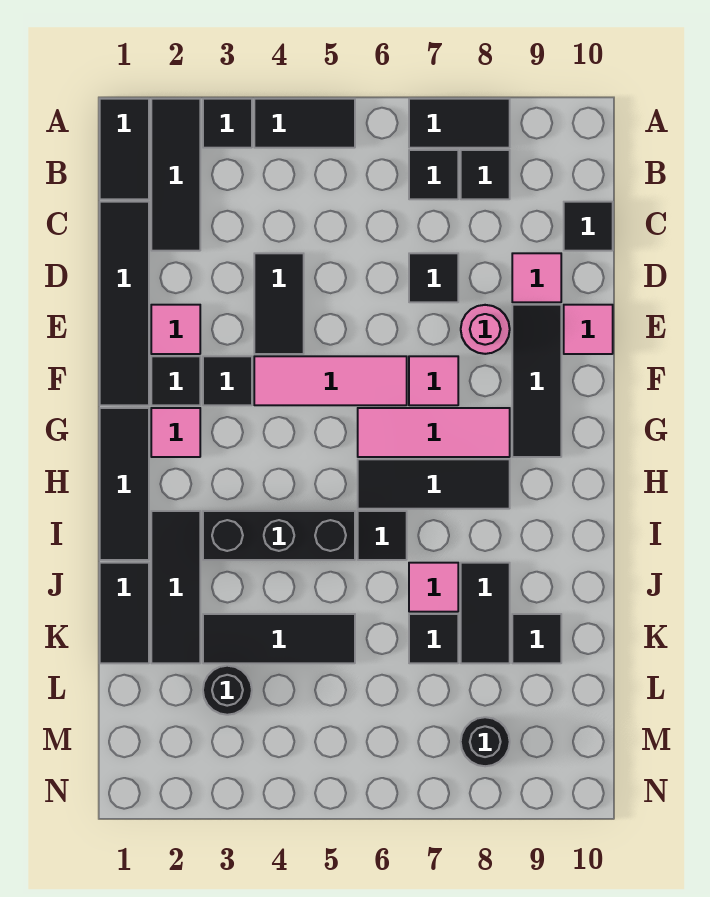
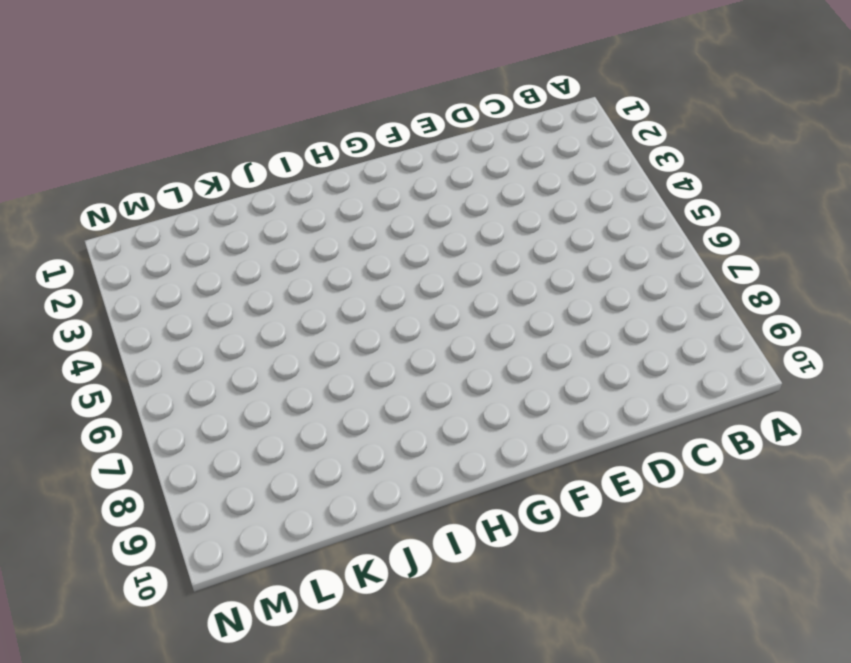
none -> black tile A1:B1 level 1
none -> black tile A2:C2 level 1
none -> black tile A3 level 1
none -> black tile A4:A5 level 1

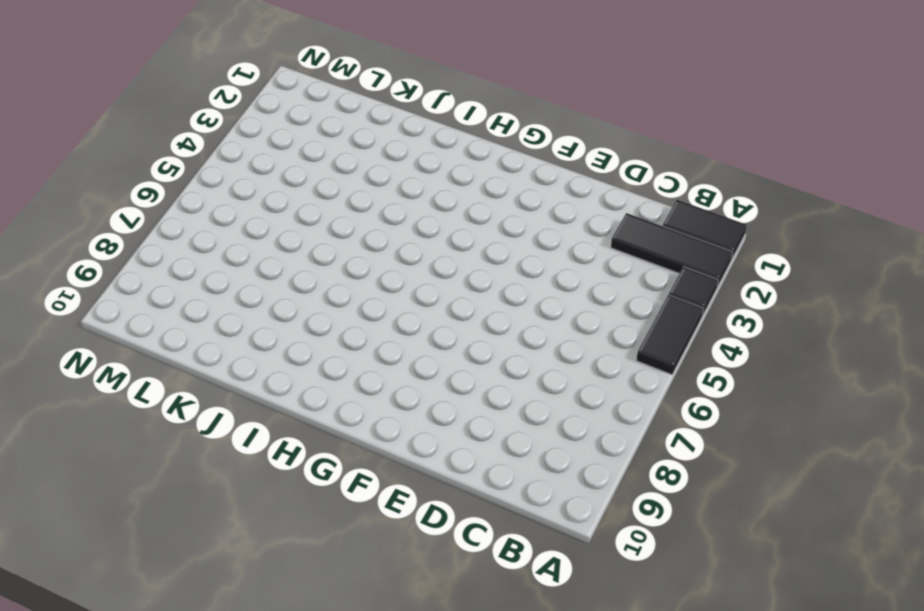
none -> black tile A7:A8 level 1
none -> black tile B7 level 1
none -> black tile B8 level 1
none -> black tile C1:F1 level 1

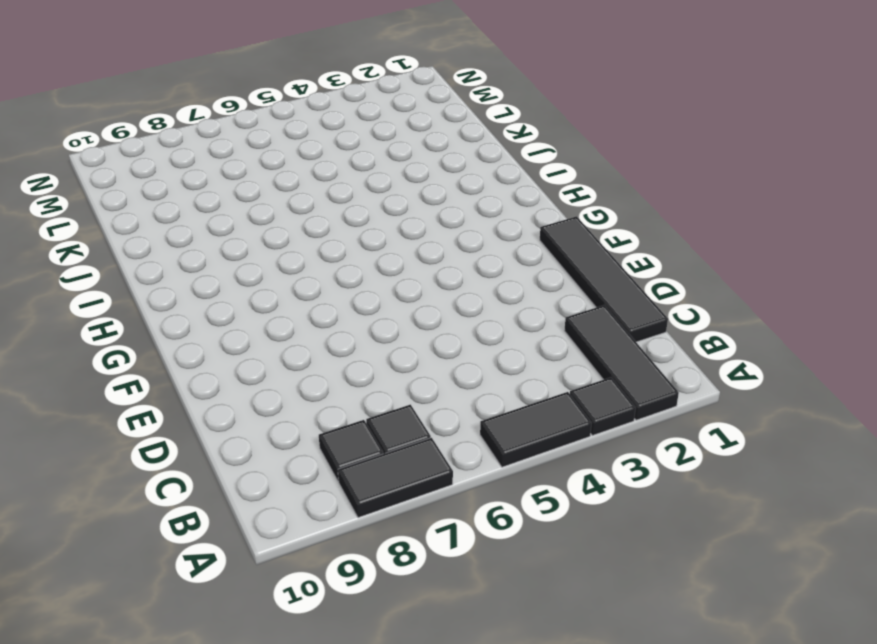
none -> black tile A1:B1 level 1
none -> black tile C10 level 1
none -> black tile D4:E4 level 1
none -> black tile D7 level 1

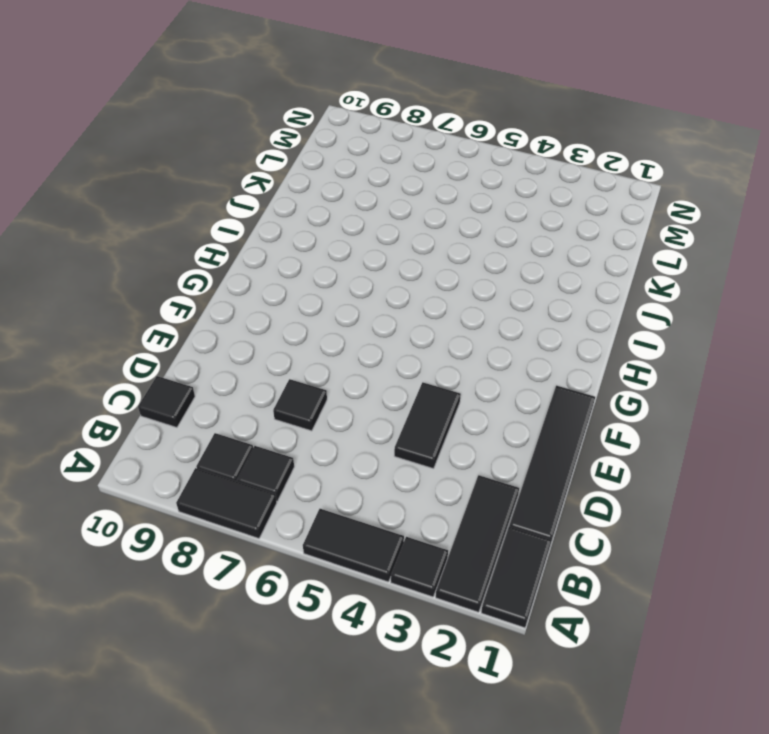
none -> pink tile D9 level 1
none -> pink tile E2 level 1
none -> pink round brick E8 level 1
none -> black tile E9:G9 level 1

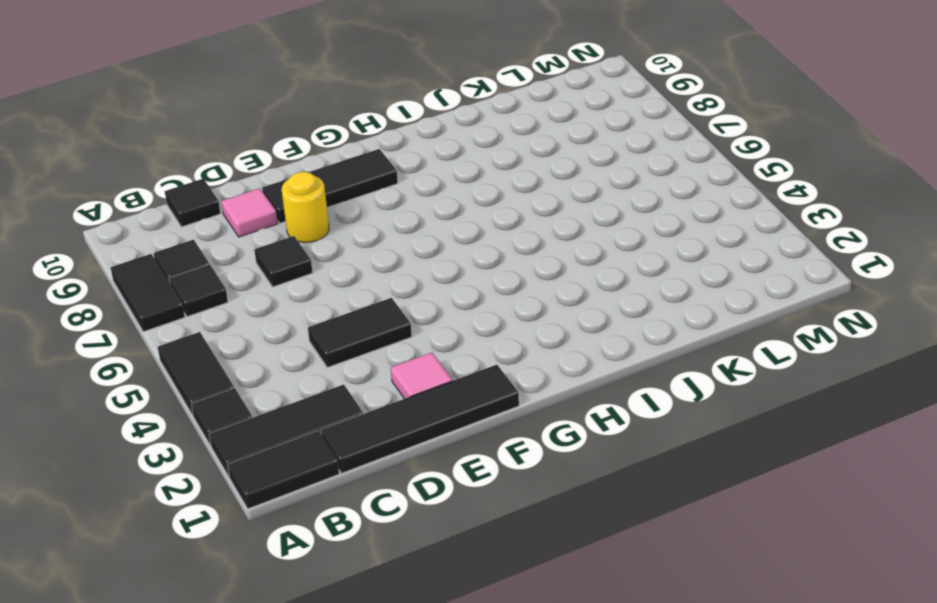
yellow round brick E8 level 1 -> pink round brick E8 level 1
none -> pink tile E10 level 1
none -> black tile F2 level 1
none -> black tile F3 level 1
none -> pink tile F4:F6 level 1

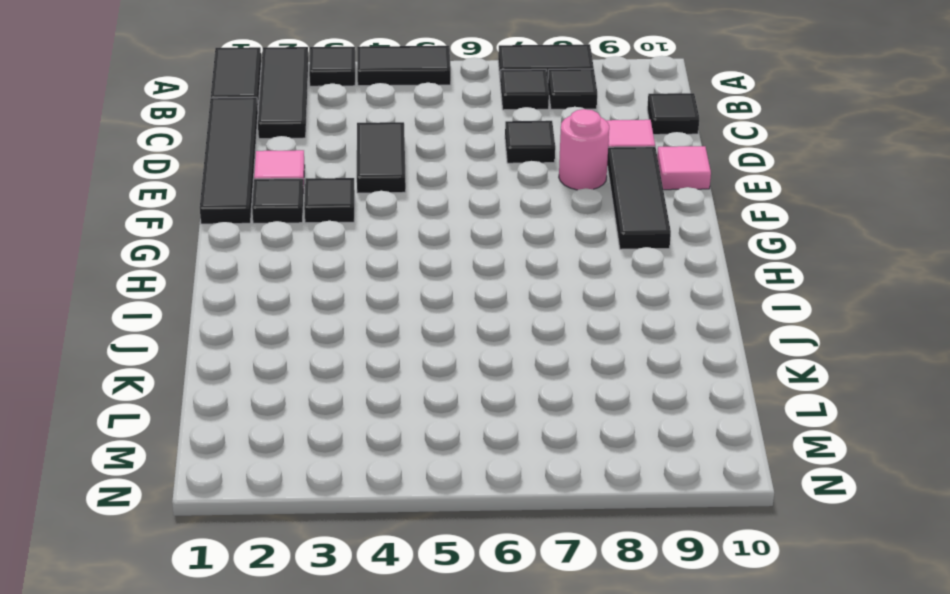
none -> pink tile F4:F6 level 1
none -> pink tile F7 level 1
none -> black tile G1:I1 level 1
none -> pink tile G2 level 1

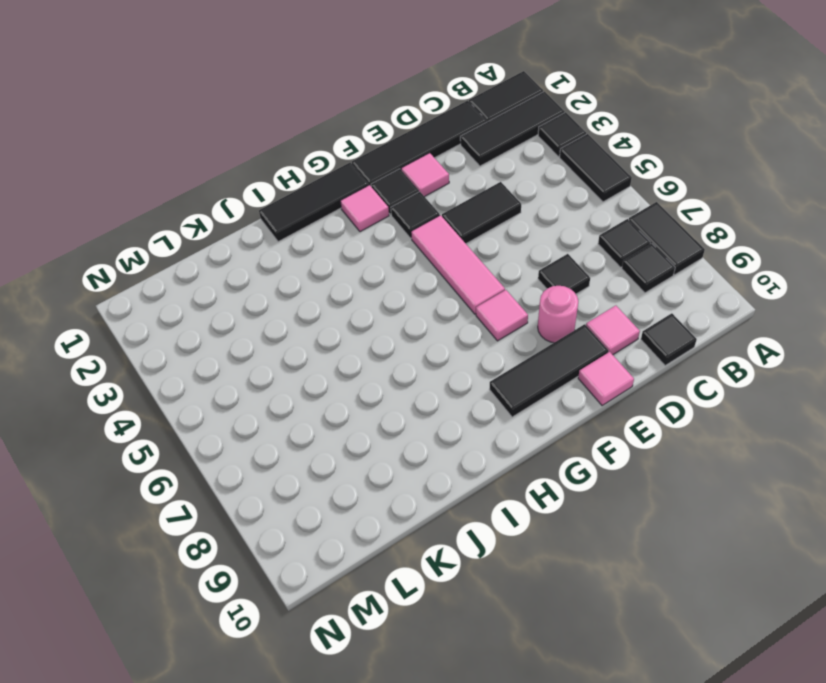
none -> pink tile G6:G8 level 1
none -> black tile H6:H8 level 1
none -> black tile I2:K2 level 1
none -> black brick I3:I5 level 1

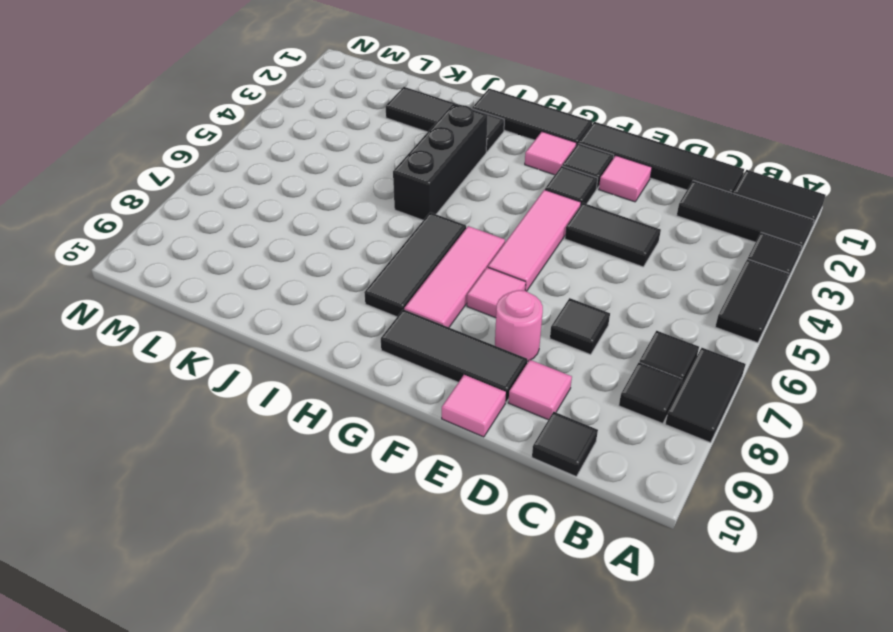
none -> black tile I6 level 1
none -> black tile J1:K1 level 1
none -> pink tile J7 level 1
none -> black tile J8:K8 level 1

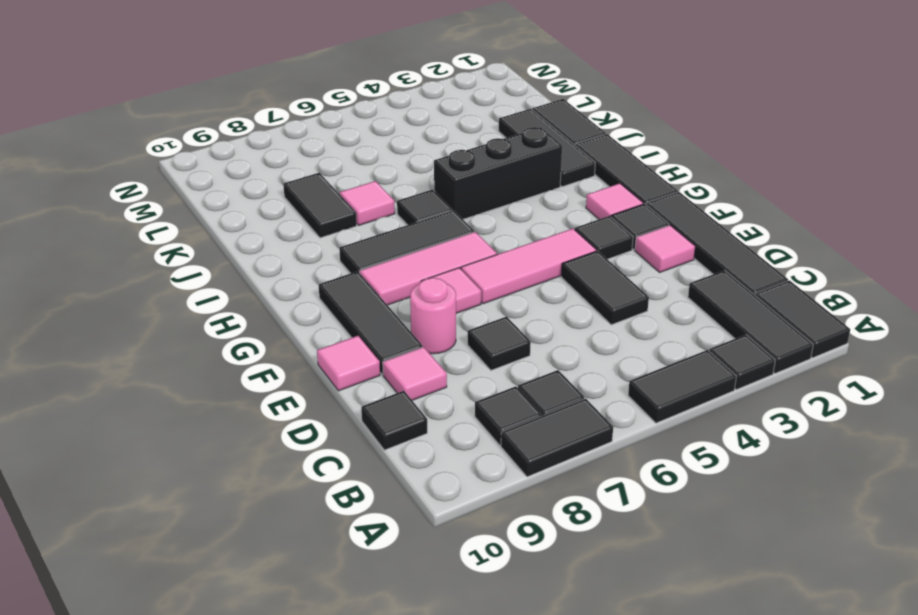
none -> black tile K3:K5 level 1
none -> black tile K7 level 1
none -> black tile K9 level 1
none -> black round brick L3 level 1

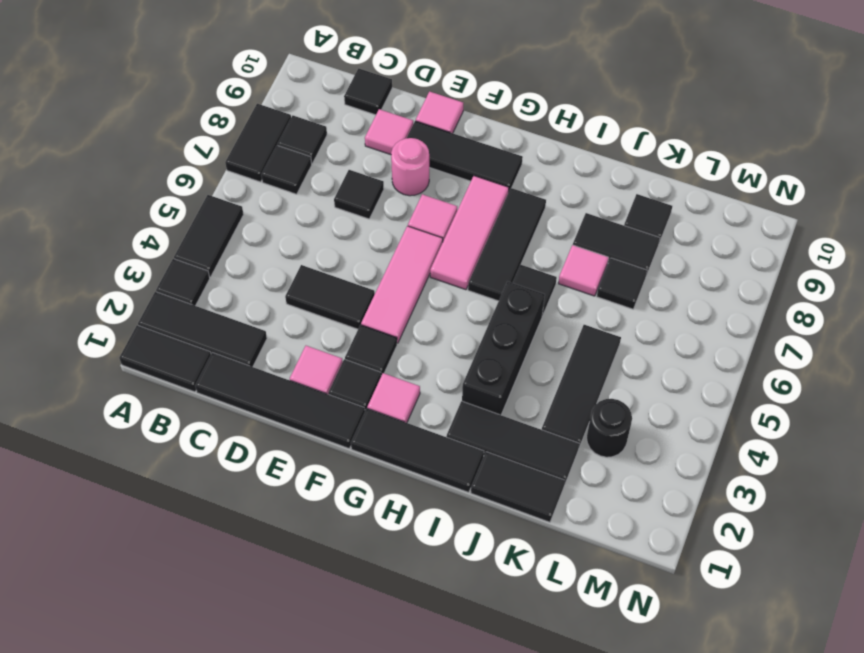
none -> black round brick M8 level 1

